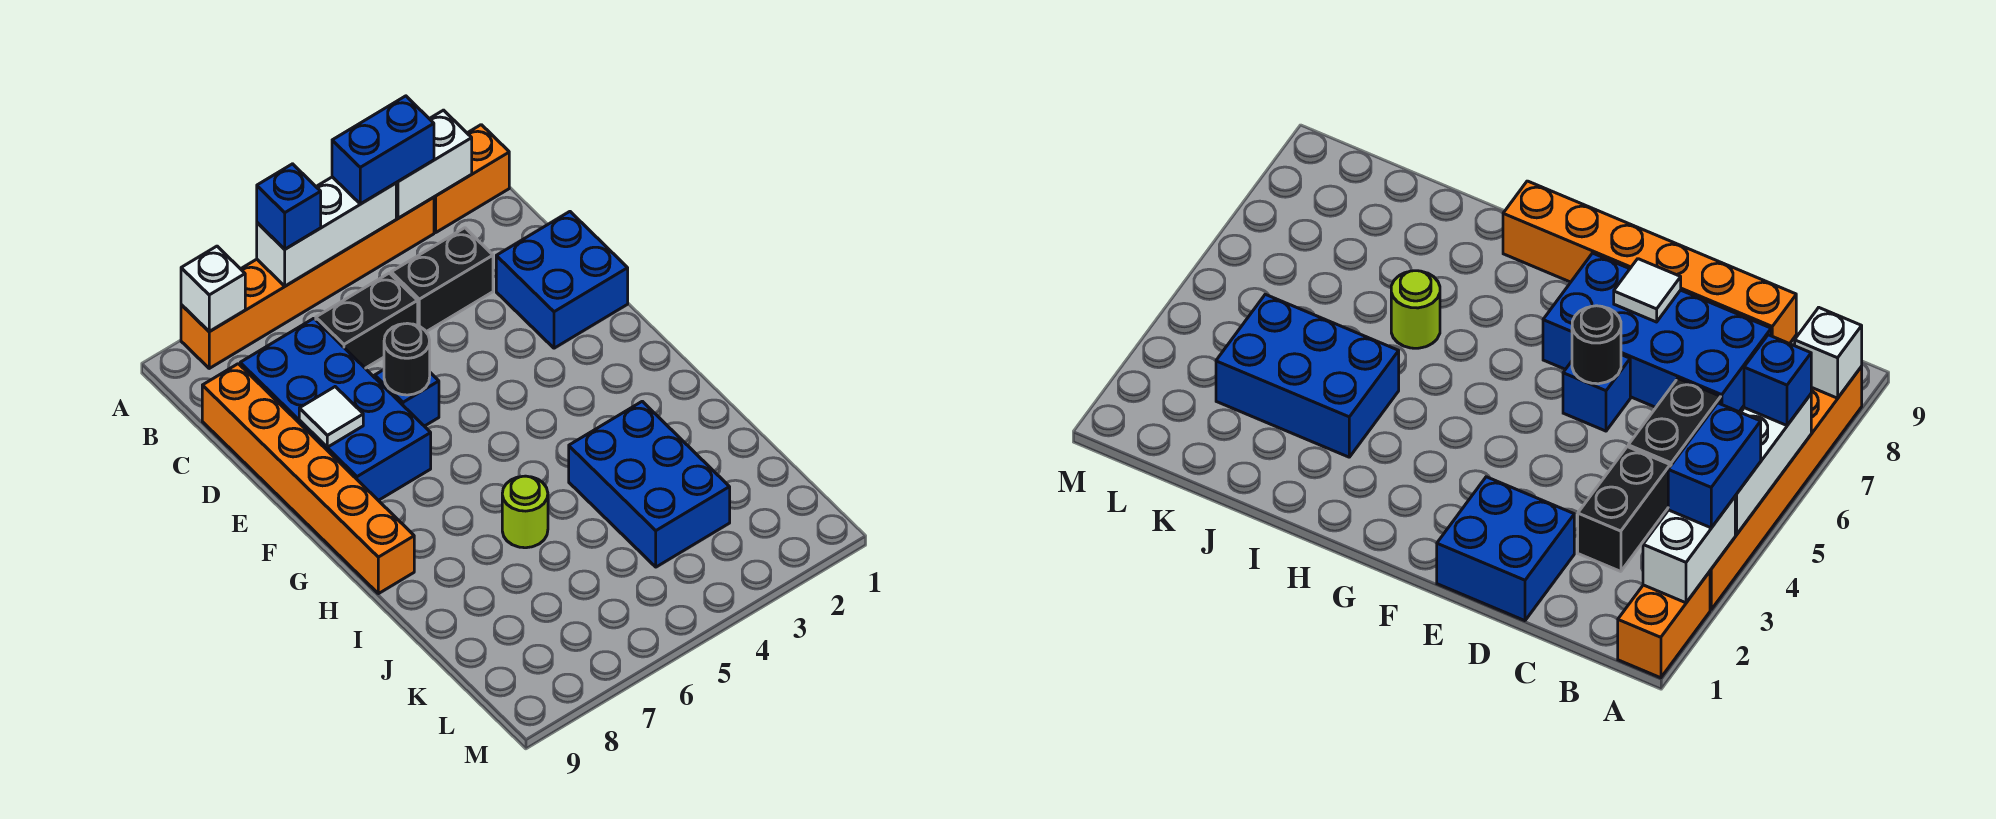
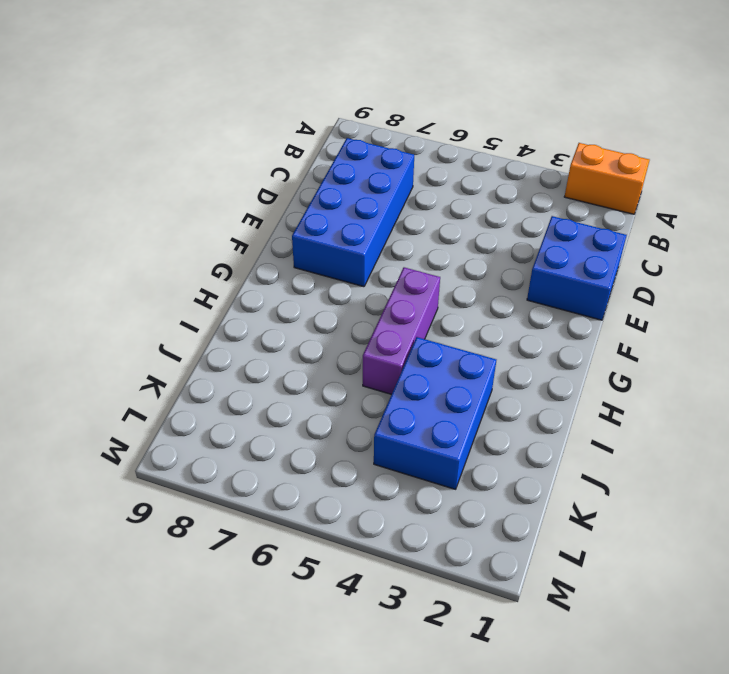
purple brick G5:I5 level 1 -> none
none -> orange brick A3:A8 level 1
none -> black brick C3:C4 level 1
none -> black brick C5:C6 level 1

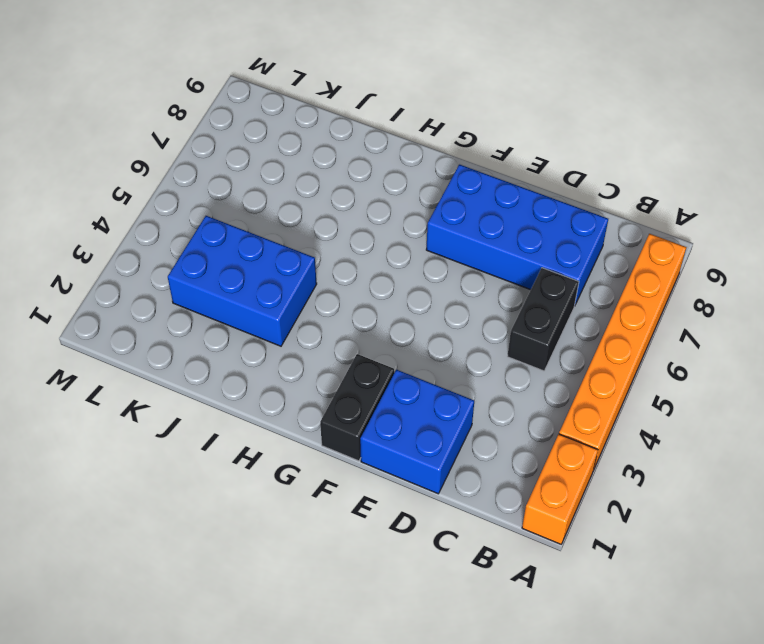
black brick F1:F2 level 1 -> black brick C3:C4 level 1
none -> orange brick C9:H9 level 1
none -> blue brick E6 level 1
none -> lime round brick I6 level 1

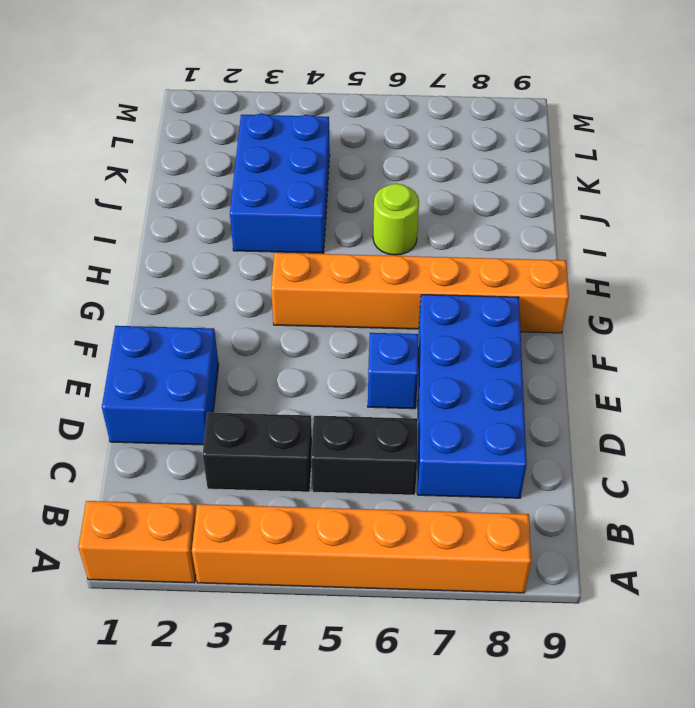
orange brick G4:G9 level 1 -> orange brick C9:H9 level 1
none -> white brick A2:A3 level 2
none -> white brick A4:A6 level 2
none -> white brick A8 level 2

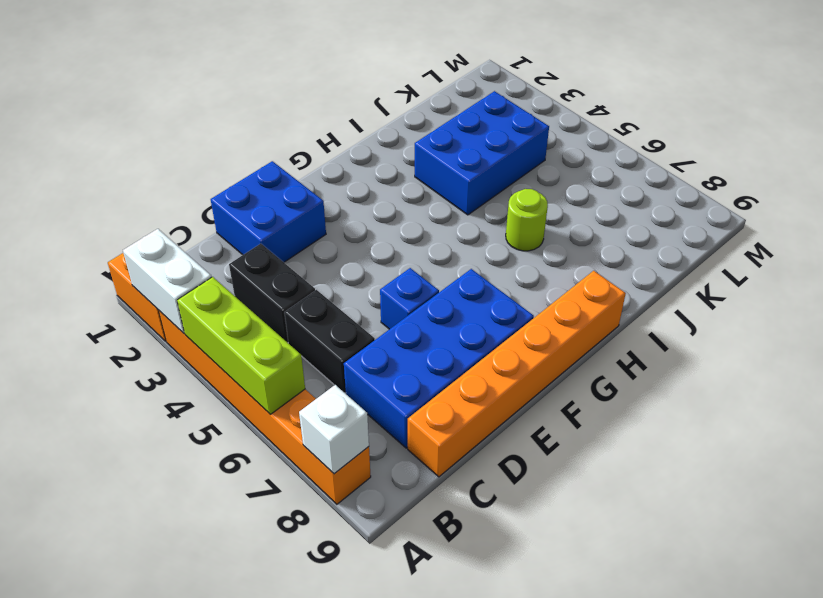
lime brick A4:A6 level 2 -> white brick A4:A6 level 2
none -> black round brick E6 level 2
none -> white tile E8 level 2
none -> blue brick A3:A4 level 3

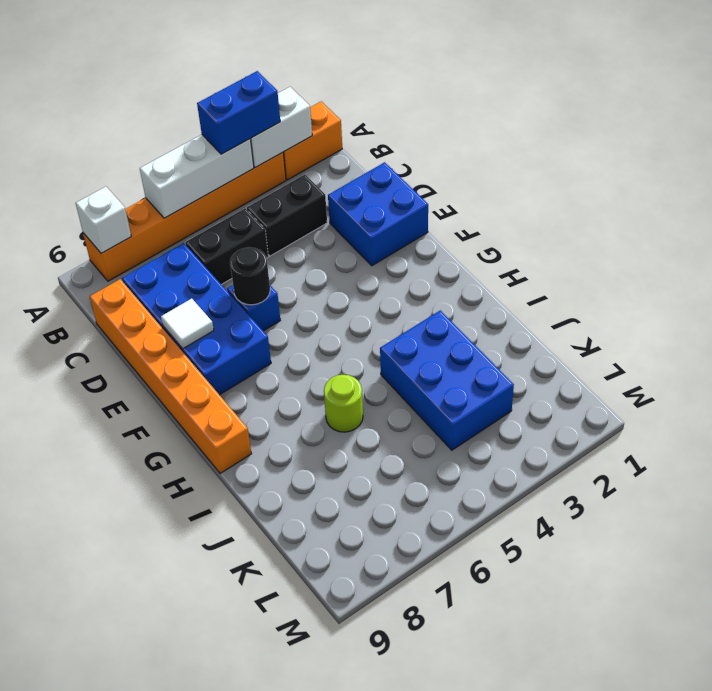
none -> blue brick A6 level 3

